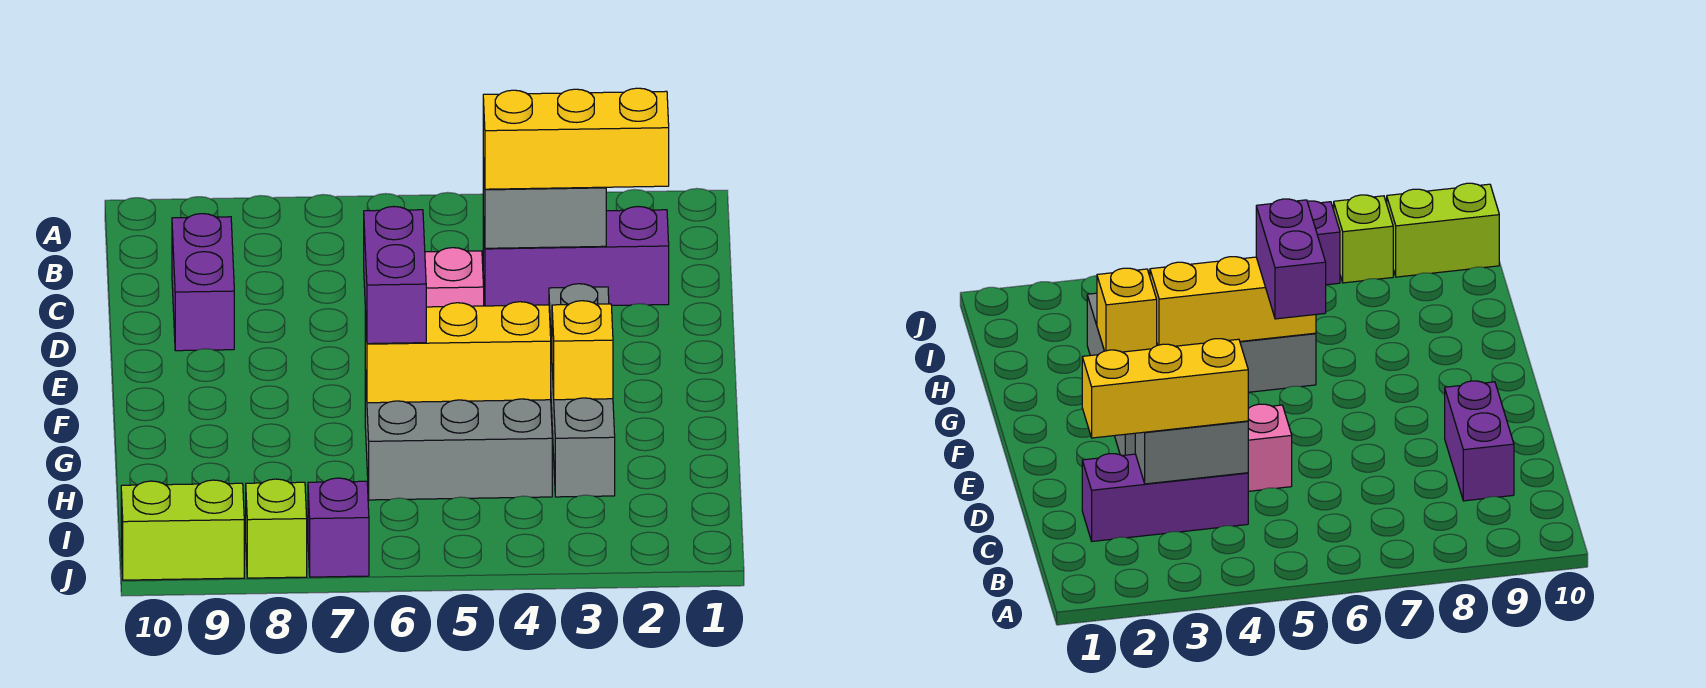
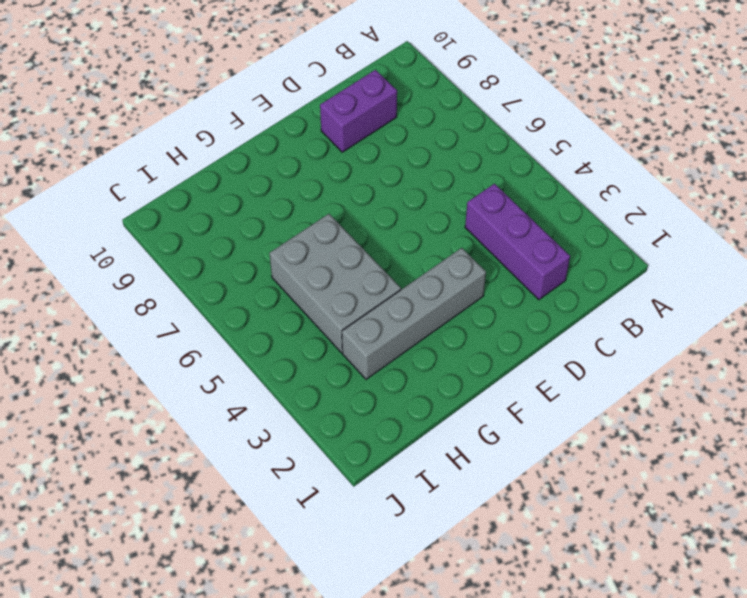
none -> pink brick D5 level 1
none -> purple brick J7 level 1
none -> lime brick J8 level 1

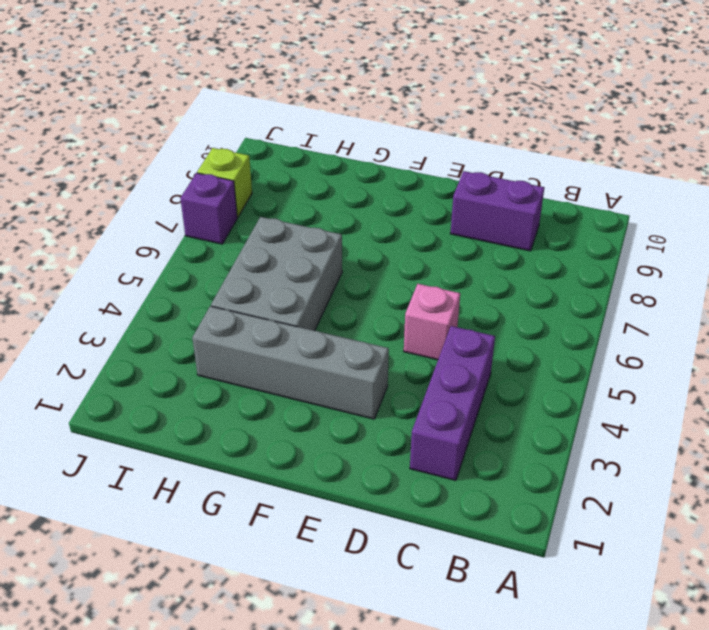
none -> lime brick J9:J10 level 1
none -> grey brick C3:C4 level 2
none -> yellow brick G3 level 2

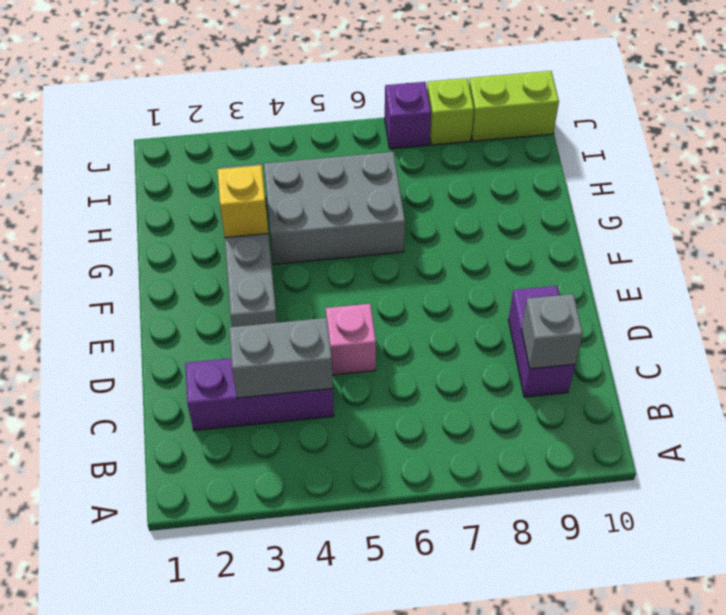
grey brick C9 level 2 -> none
none -> yellow brick G4:G6 level 2
none -> yellow brick C2:C4 level 3
none -> purple brick F6:G6 level 3

